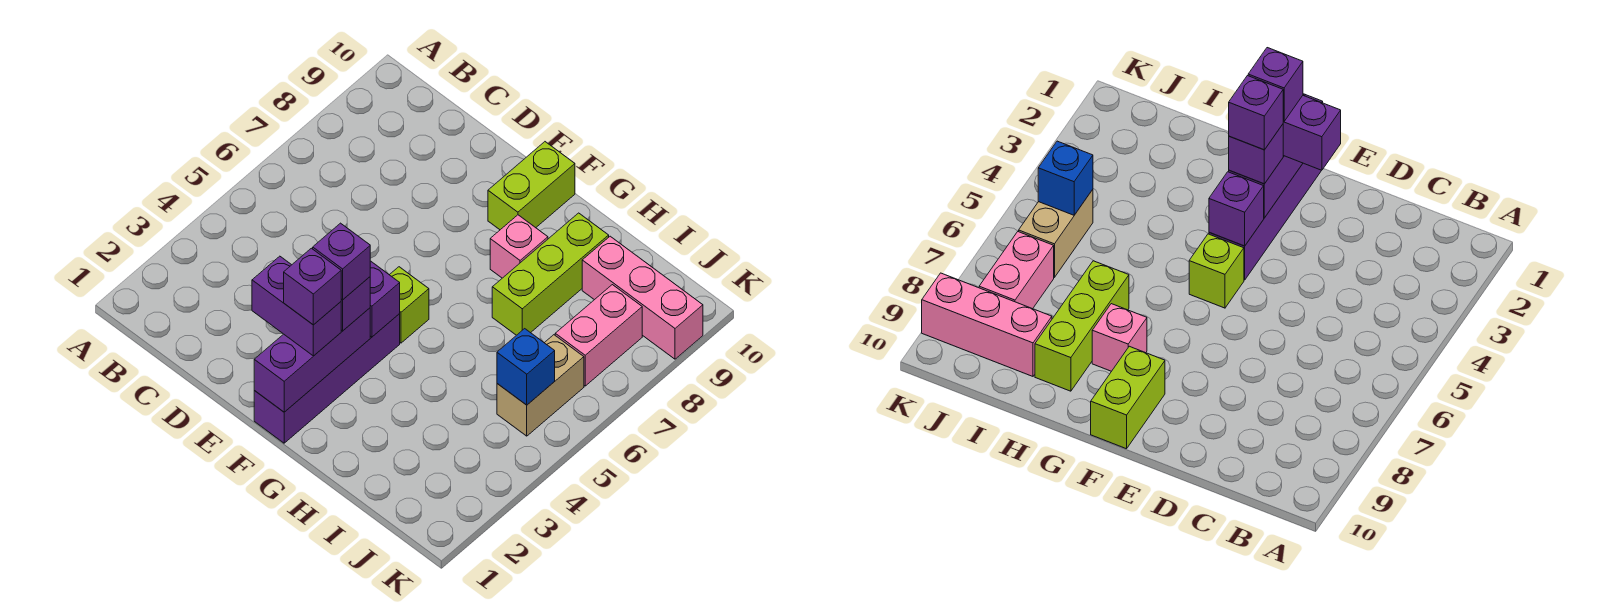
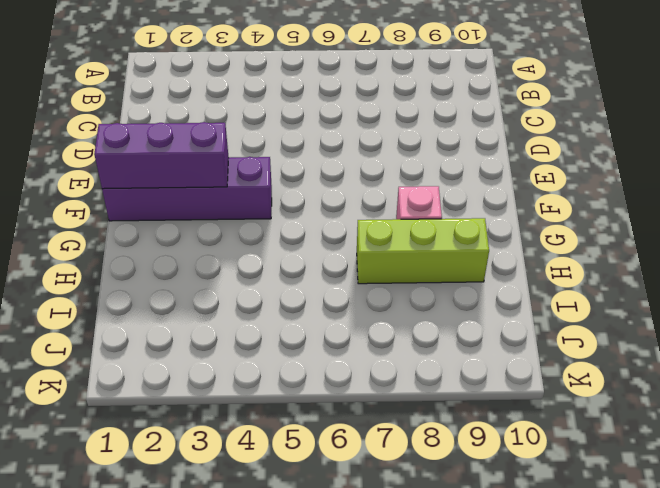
none -> lime brick F5 level 1
none -> lime brick F9:F10 level 1
none -> pink brick I9:K9 level 1

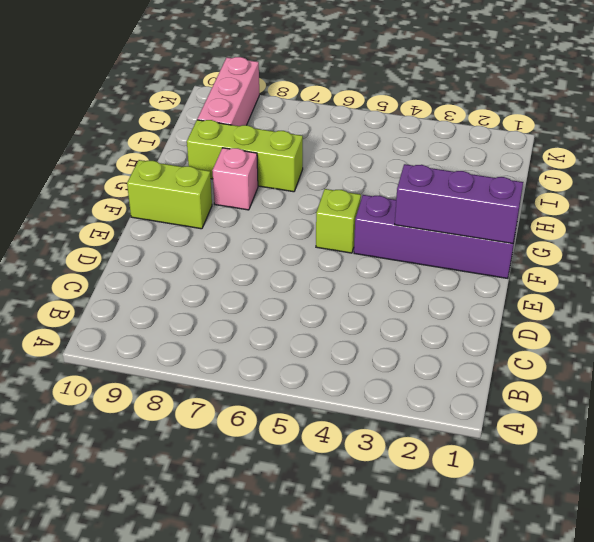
none -> tan brick J5:J6 level 1
none -> pink brick J7:J8 level 1
none -> purple brick F4 level 2

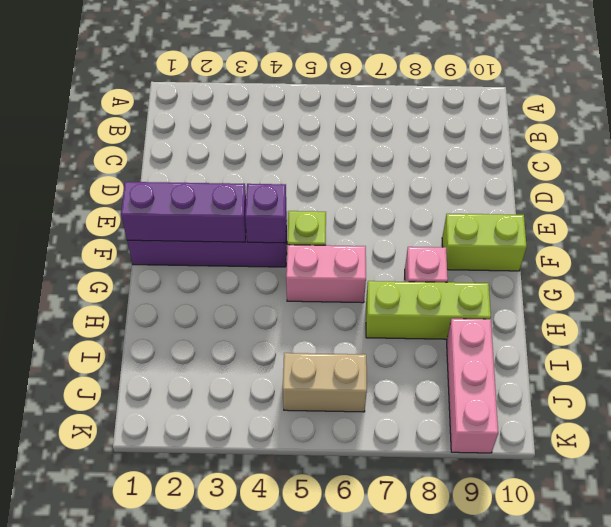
pink brick G5:G6 level 1 -> pink brick J7:J8 level 1
none -> blue brick J5 level 2
none -> purple brick E2:F2 level 3
none -> purple brick F3 level 3

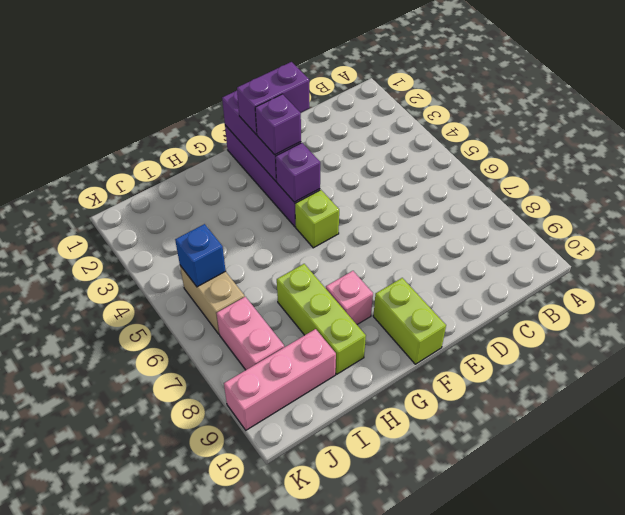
none -> purple brick F2 level 4
none -> purple brick F3 level 4

